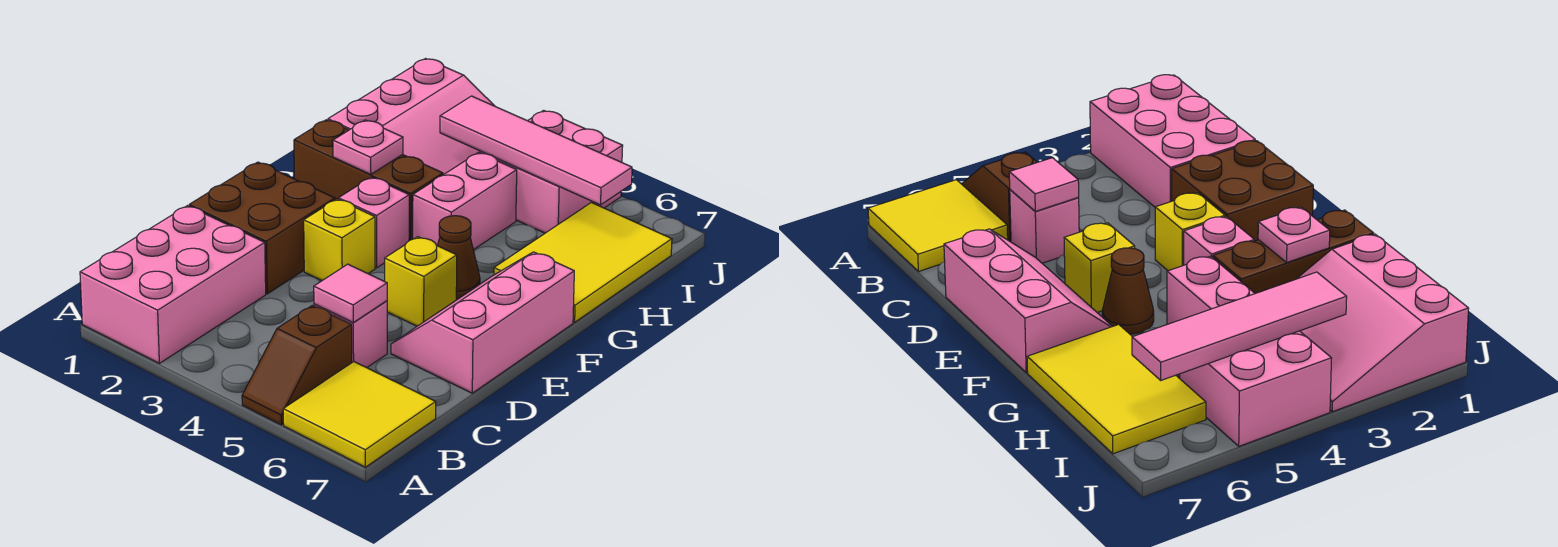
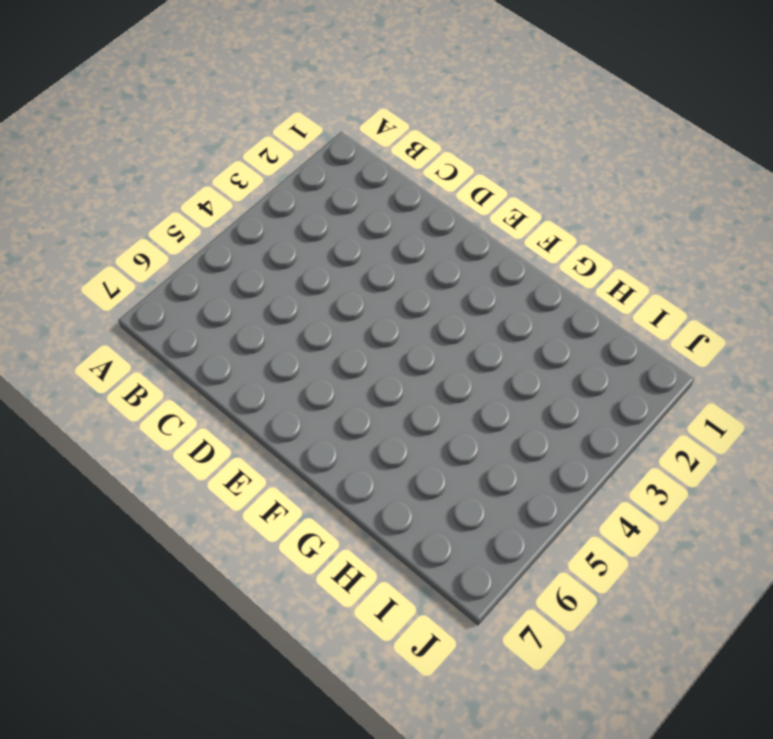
none -> pink brick A1:C2 level 1
none -> brown slope A5:B5 level 1 top B
none -> yellow tile A6:B7 level 1

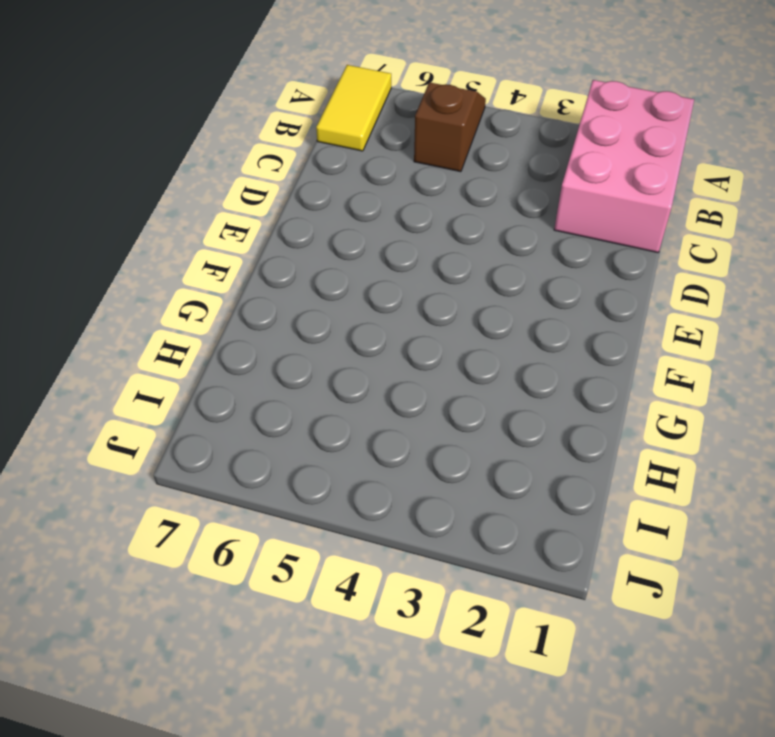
yellow tile A7:B7 level 1 -> yellow tile A6:B7 level 1
none -> pink brick C5 level 1
none -> brown brick D1:E2 level 1
none -> pink slope D6:F7 level 1 top 7

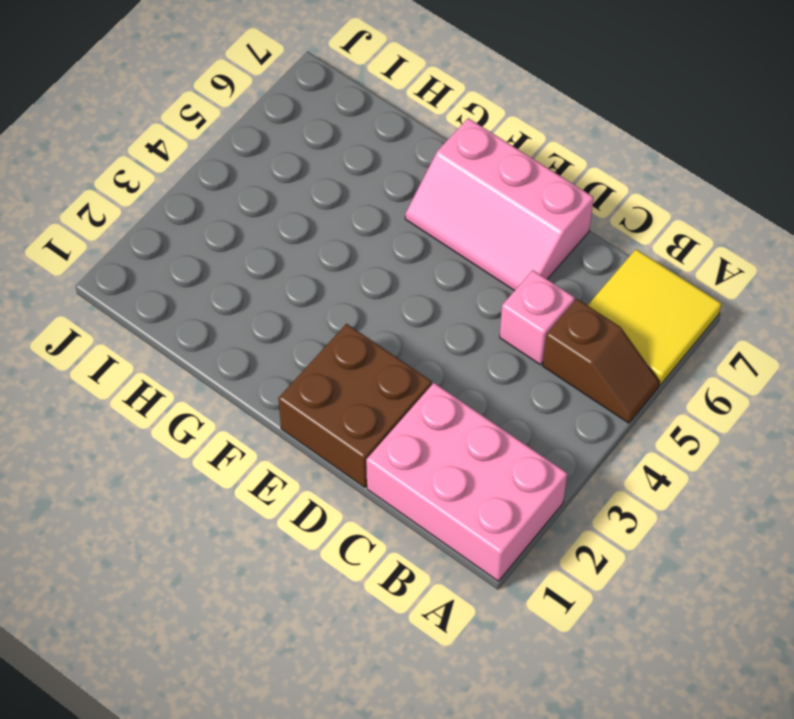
none -> yellow brick E3 level 1
none -> yellow brick E5 level 1
none -> pink brick F3 level 1

